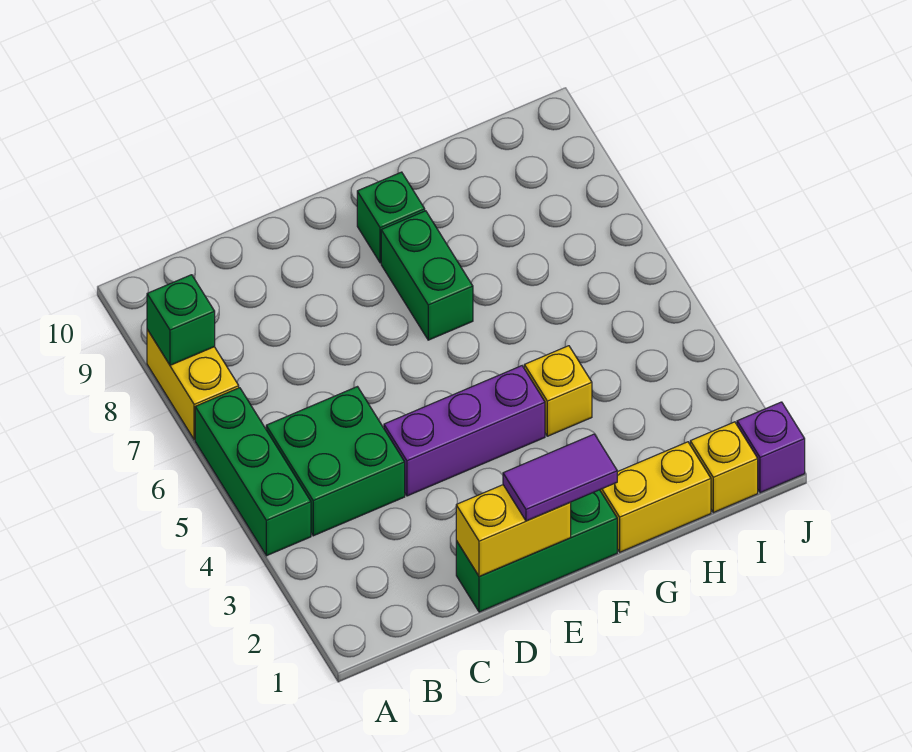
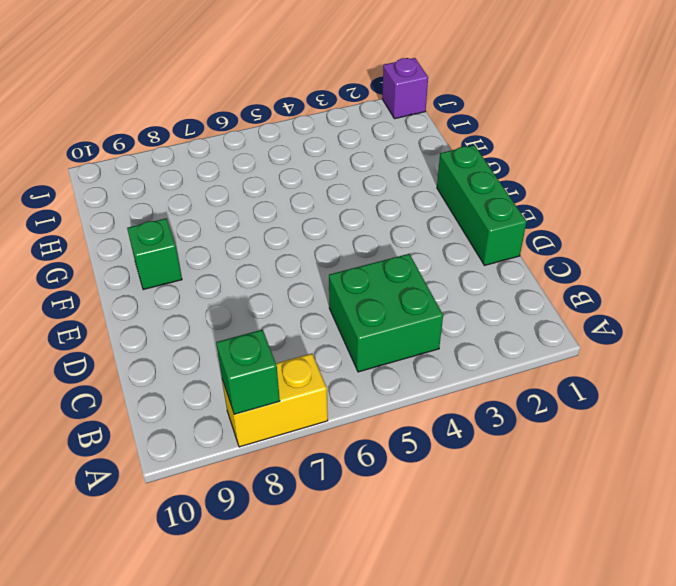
none -> green brick A4:A6 level 1
none -> purple brick D4:F4 level 1
none -> green brick F7:F8 level 1

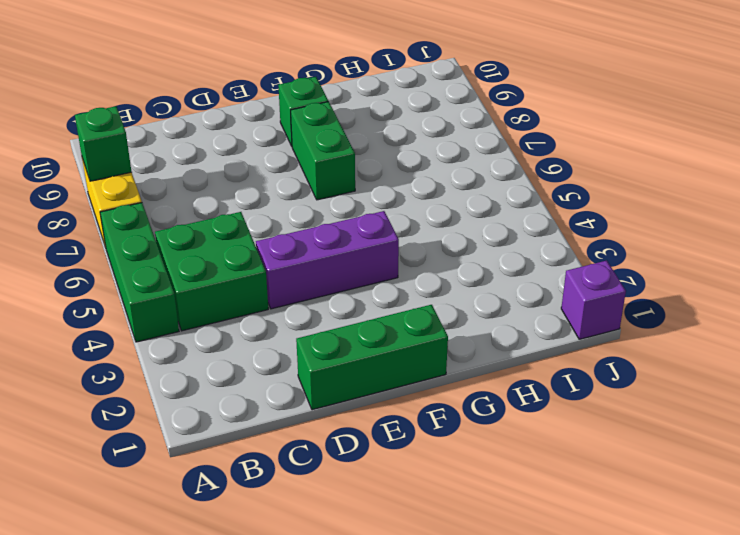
none -> yellow brick G1:H1 level 1
none -> yellow brick G4 level 1
none -> yellow brick I1 level 1

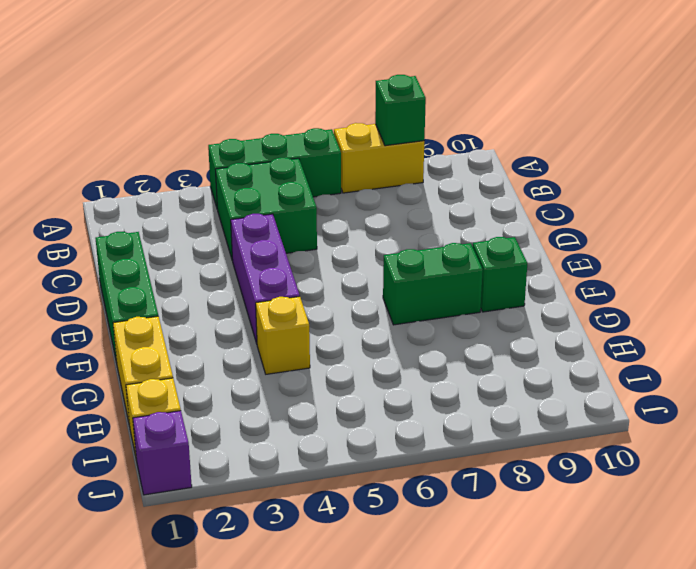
none -> yellow brick D1:E1 level 2
none -> purple tile E1:F1 level 3

